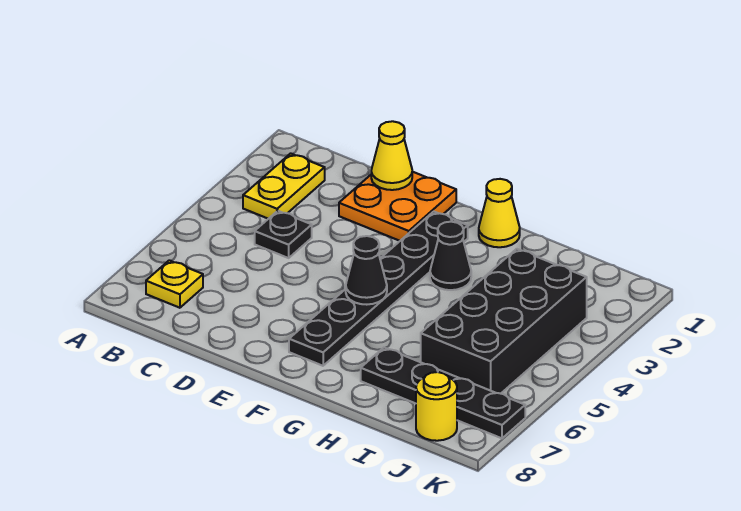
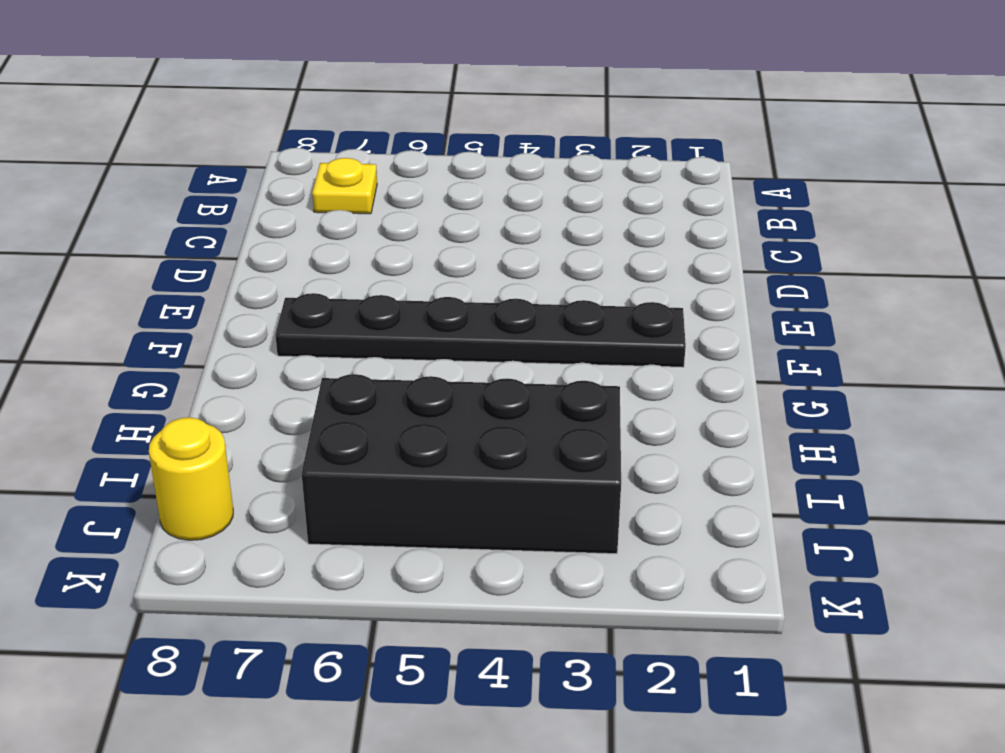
none -> yellow plate B2:B3 level 1
none -> black plate C4 level 1
none -> orange plate D1:E2 level 1

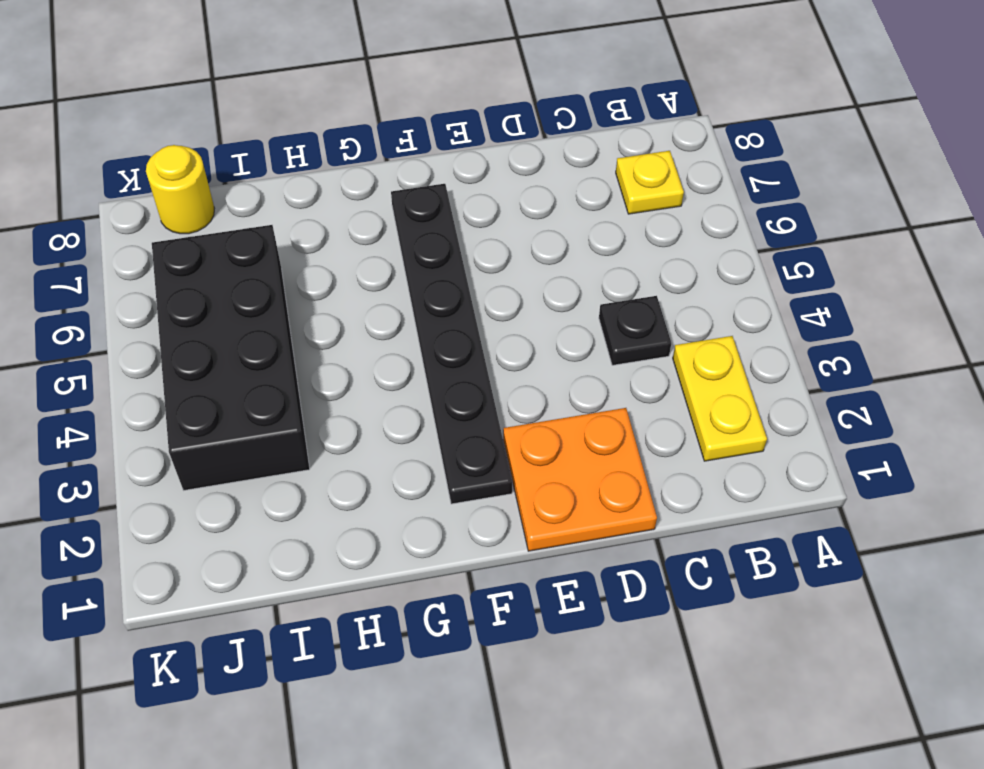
none -> yellow cone G1 level 1
none -> black cone G3 level 1
none -> black plate H7:K7 level 1

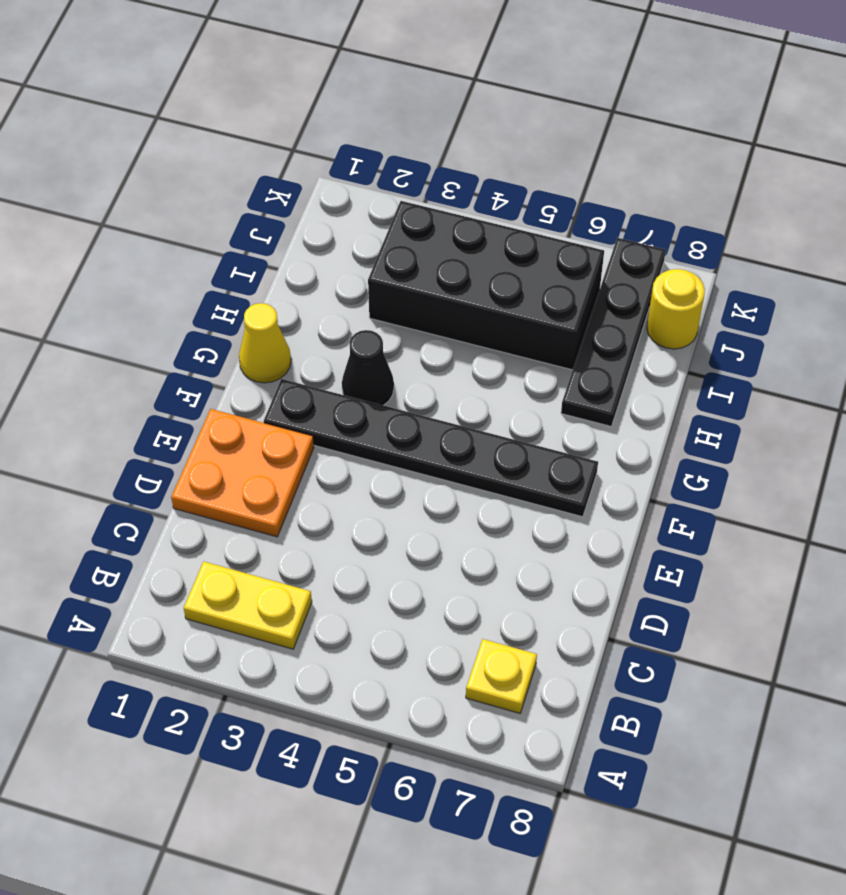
none -> black plate C4 level 1
none -> yellow cone D1 level 2
none -> black cone F5 level 2

